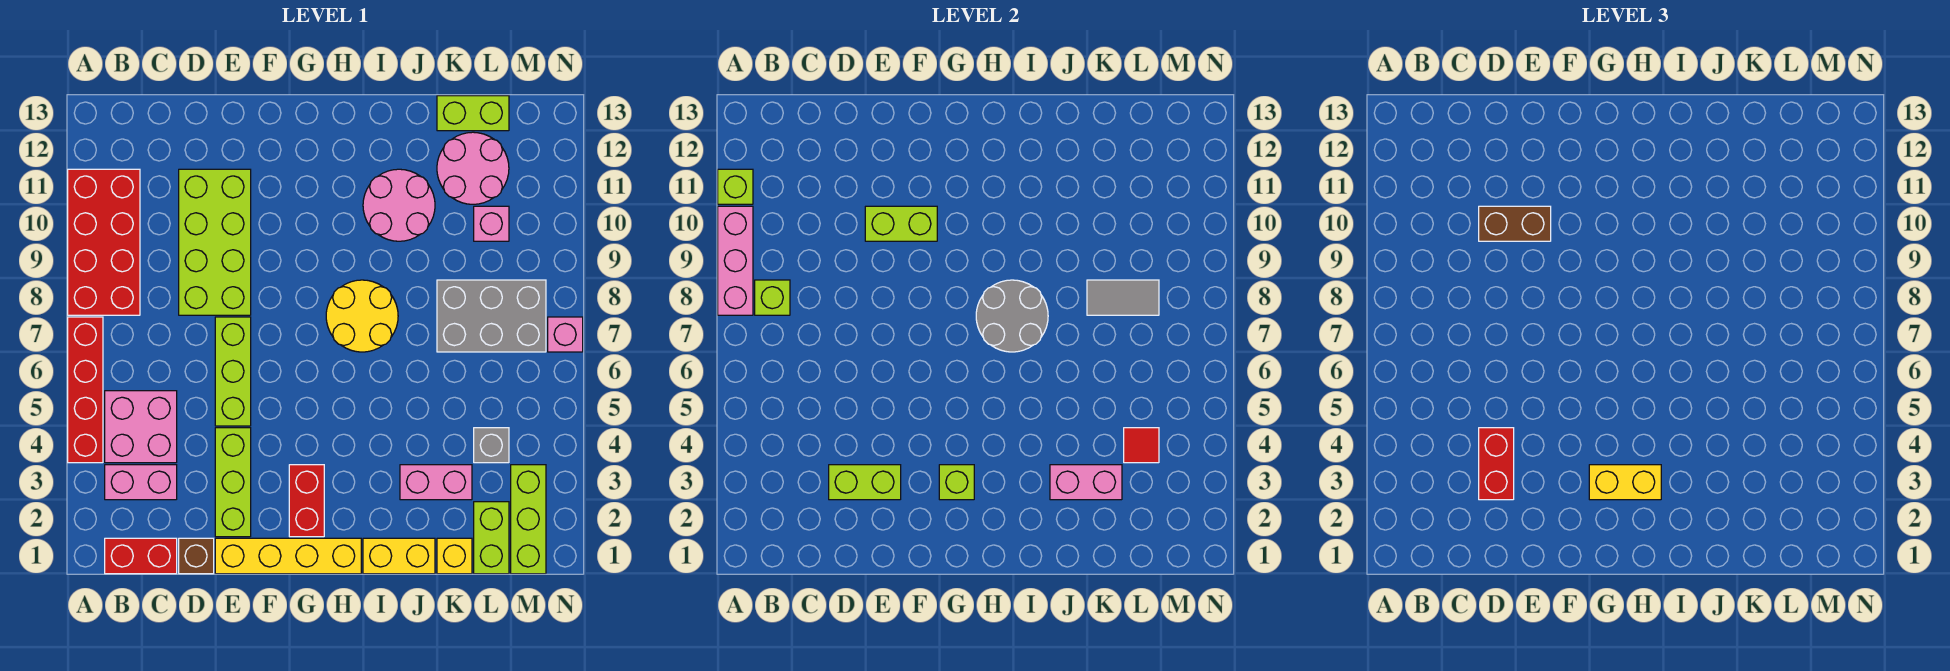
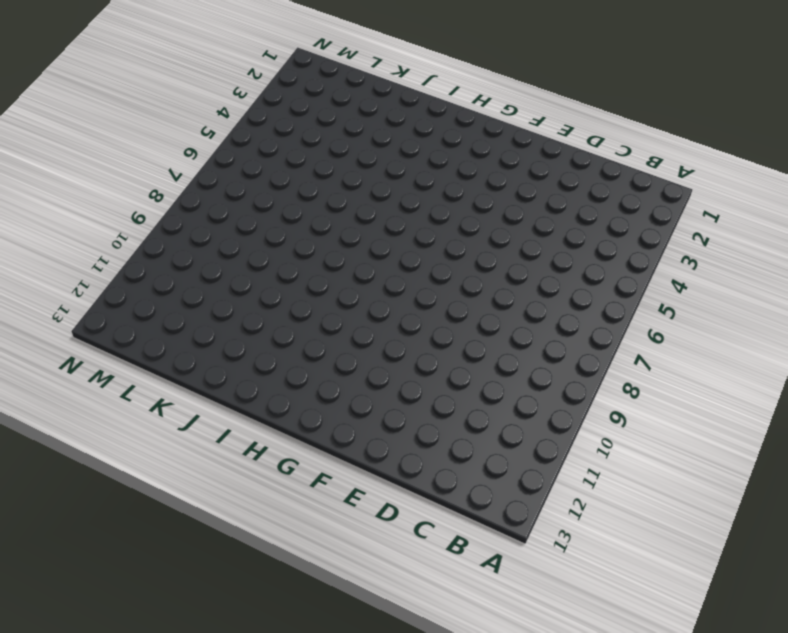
none -> red brick A4:A7 level 1
none -> red brick A8:B11 level 1
none -> red brick B1:C1 level 1
none -> pink brick B3:C3 level 1

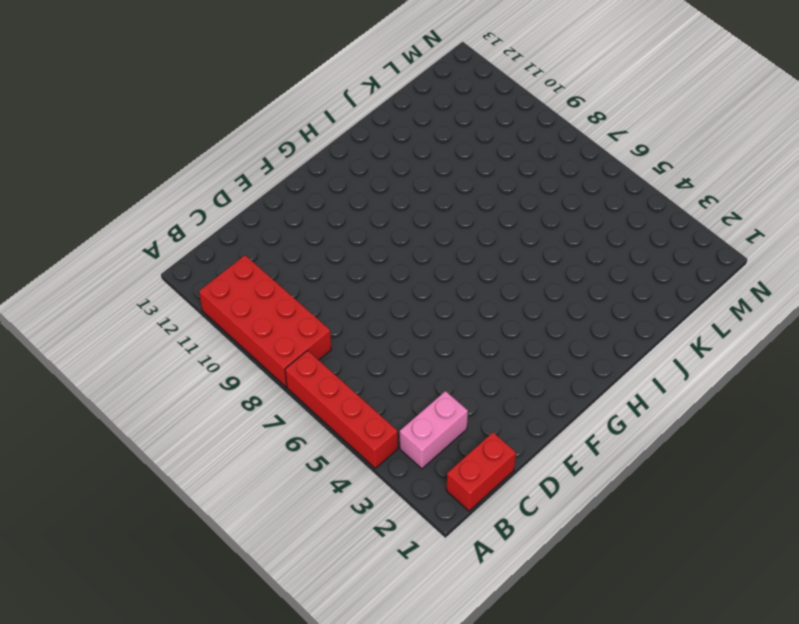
none -> pink brick B4:C5 level 1
none -> brown brick D1 level 1
none -> lime brick D8:E11 level 1
none -> yellow brick E1:H1 level 1

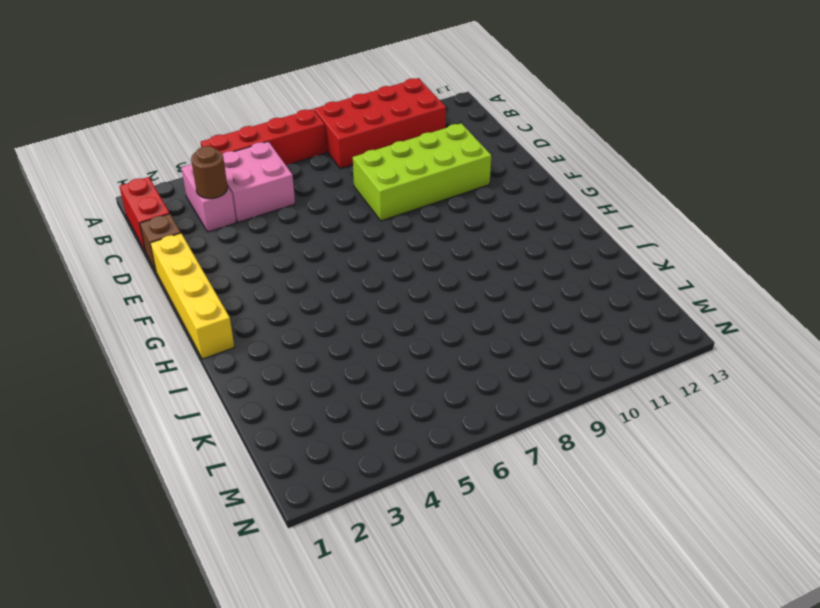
brown round brick C3 level 2 -> none
none -> lime brick E2:E4 level 1
none -> lime brick E5:E7 level 1
none -> red brick G2:G3 level 1
none -> yellow round brick H7:I8 level 1

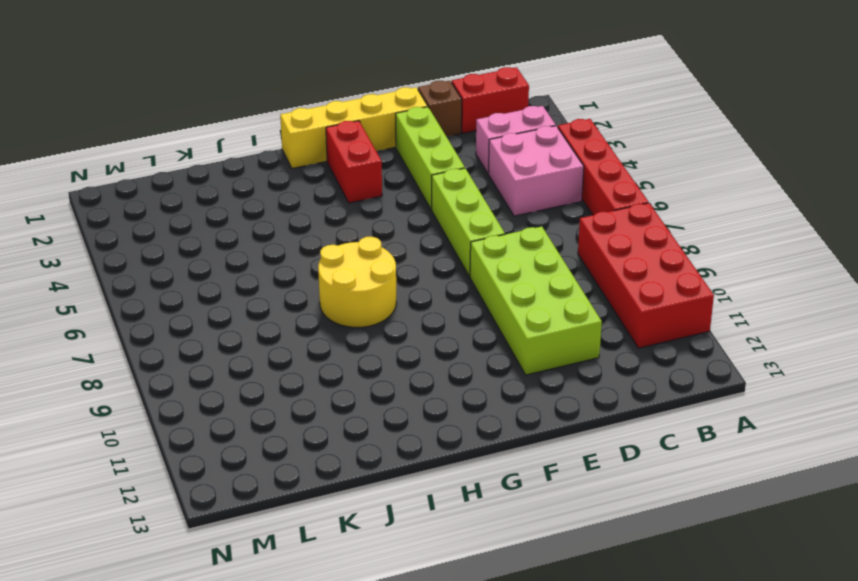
none -> yellow brick I1:J1 level 1
none -> pink round brick I10:J11 level 1
none -> pink brick J3:K3 level 1
none -> yellow brick K1 level 1

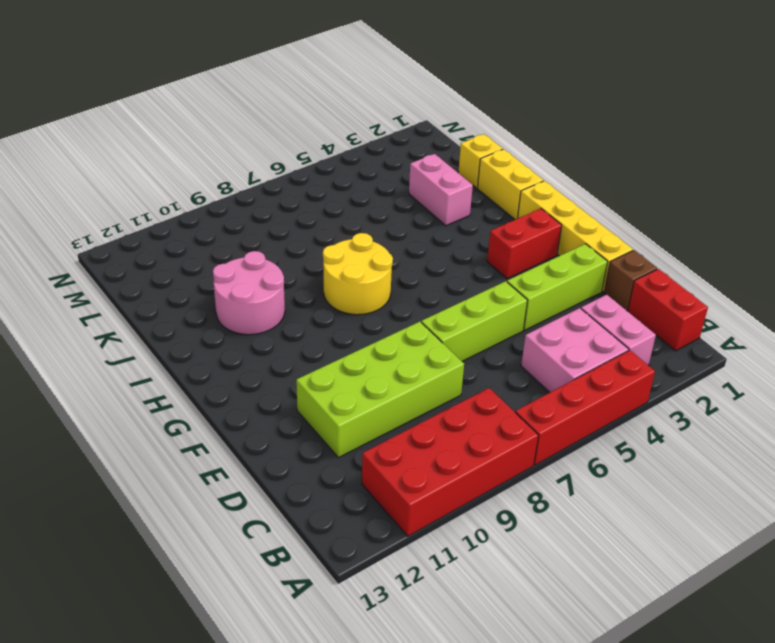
none -> grey brick K7:M8 level 1
none -> pink round brick K11:L12 level 1
none -> lime brick K13:L13 level 1
none -> lime brick L1:L2 level 1

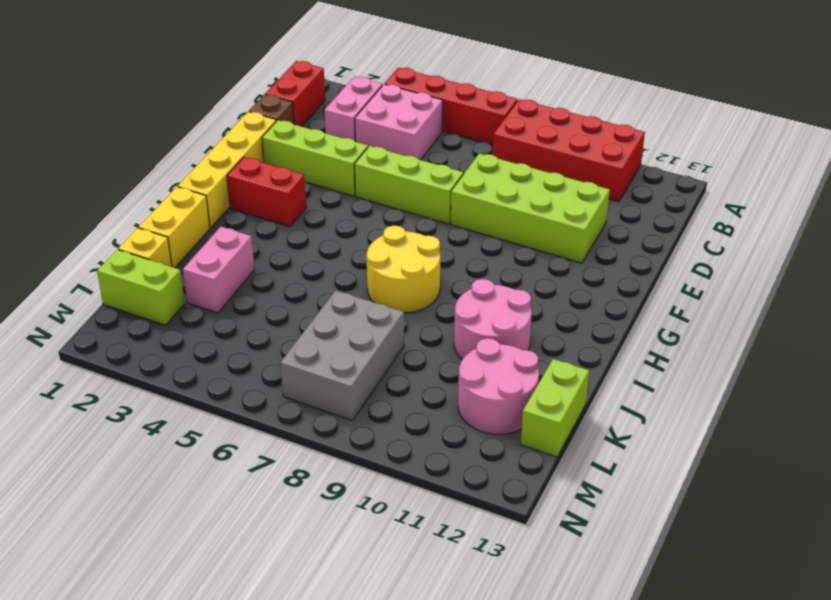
none -> grey brick L4 level 1
none -> pink brick L10 level 1
none -> lime brick M1:M3 level 1
none -> pink brick N7 level 1

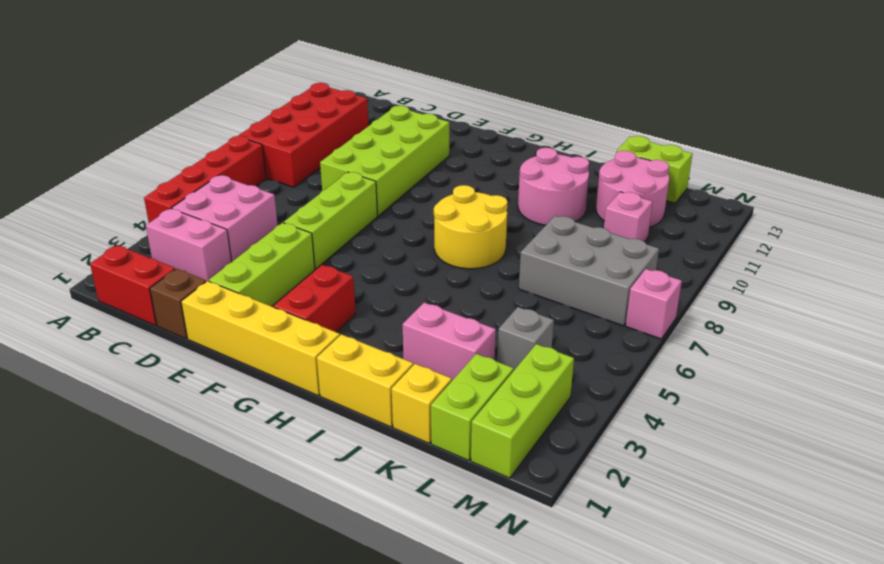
none -> pink brick A8:A10 level 2
none -> lime brick A11 level 2
none -> lime brick B8 level 2
none -> lime brick D3:E3 level 2

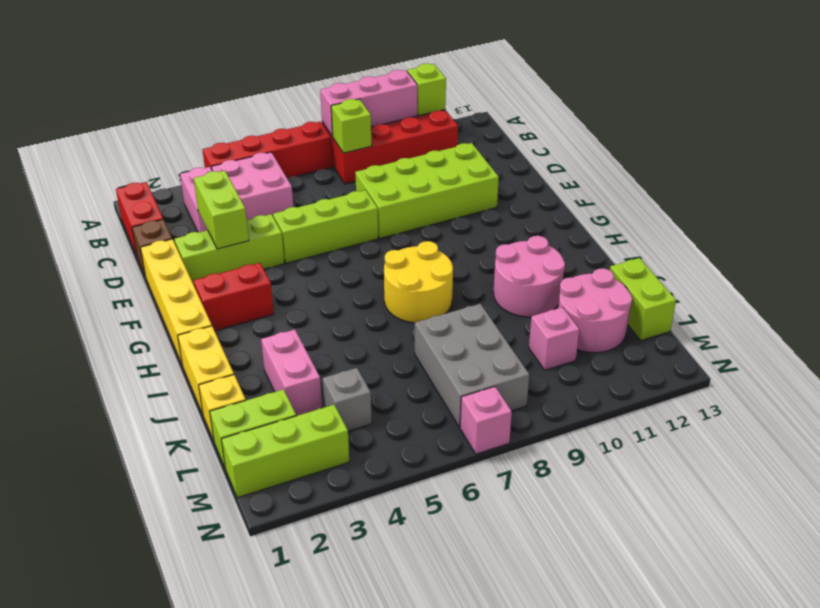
none -> lime brick E10:F10 level 2
none -> lime brick G3 level 2
none -> grey round brick H7:I8 level 2
none -> pink brick J3:K3 level 2

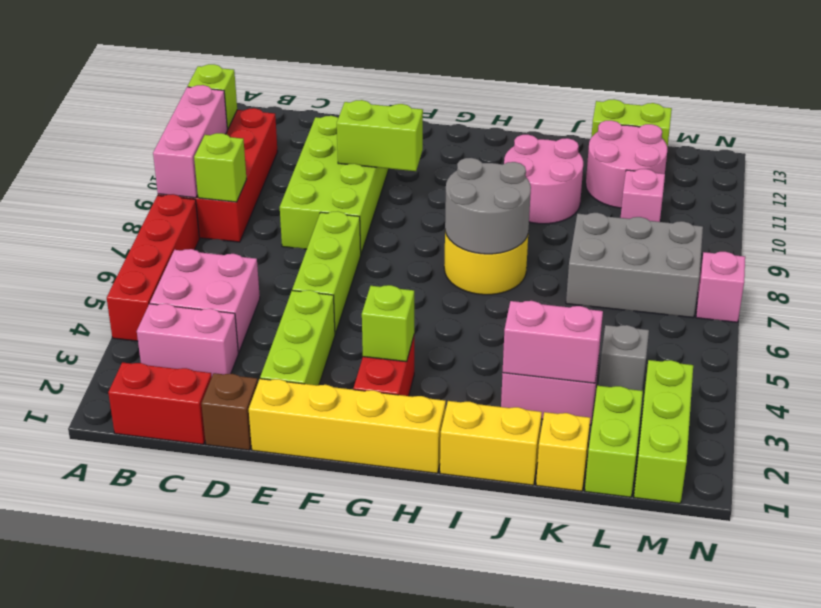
none -> lime brick D3:E3 level 2
none -> grey tile K8:L8 level 2
none -> red tile L4 level 2
none -> red brick D3:D4 level 3

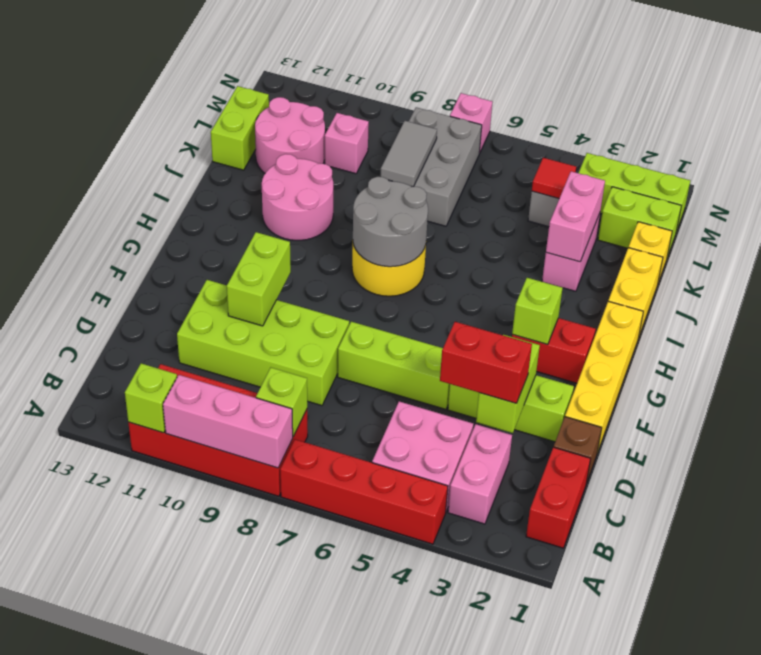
none -> brown brick D10:E10 level 3
none -> yellow brick G3:H3 level 3

